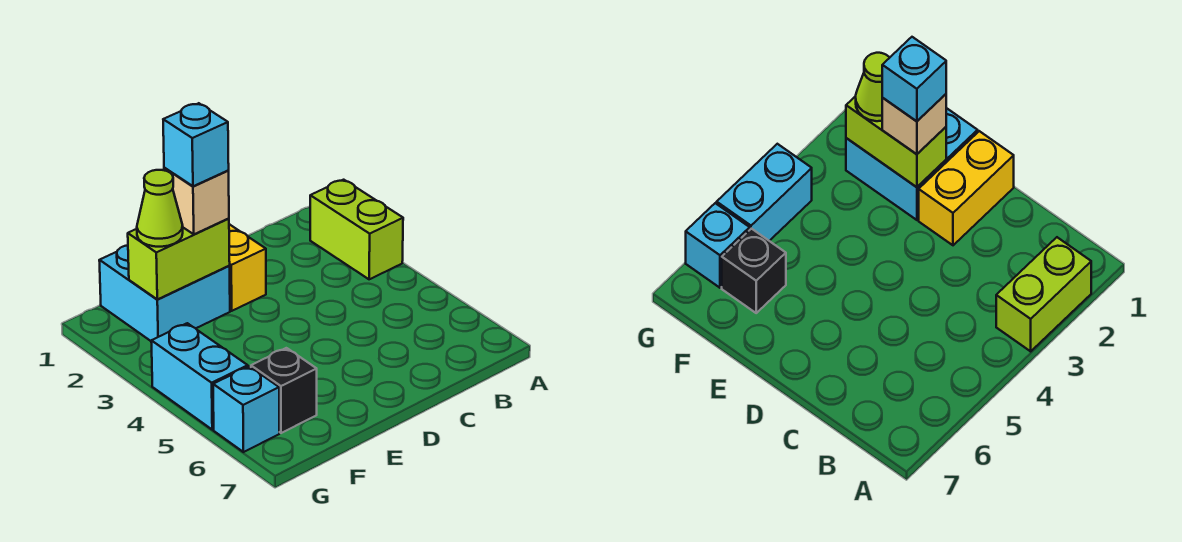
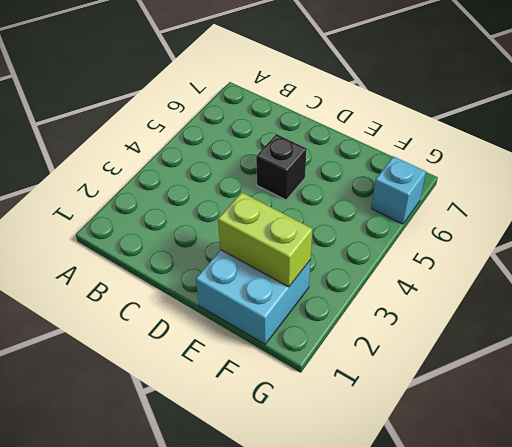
black brick D5 level 1 -> black brick F6 level 1
none -> lime brick A2:A3 level 1
none -> yellow brick D1:D2 level 1

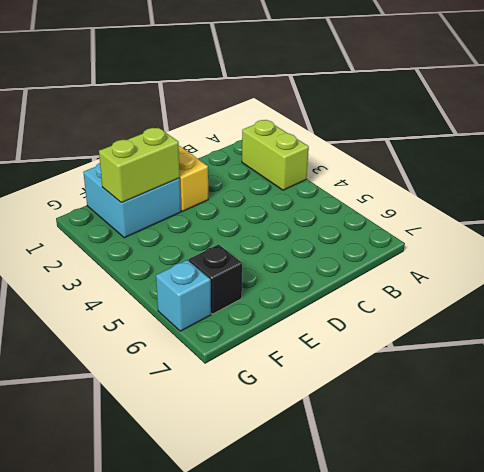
none -> cyan brick G4:G5 level 1
none -> tan brick E2 level 3

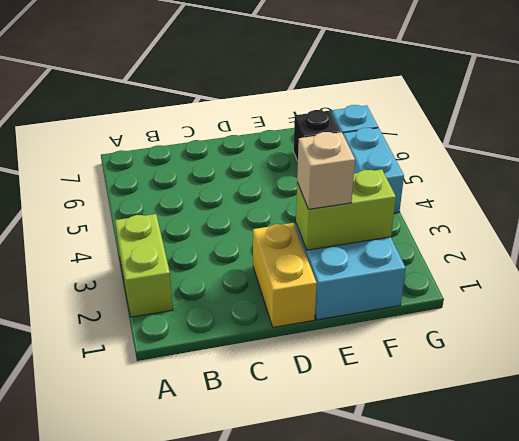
none -> lime cone F2 level 3
none -> cyan brick E2 level 4

